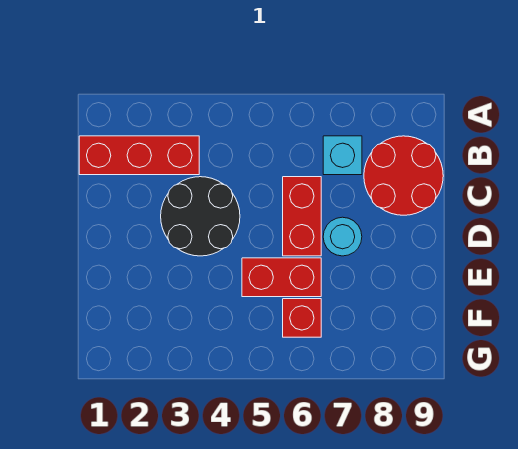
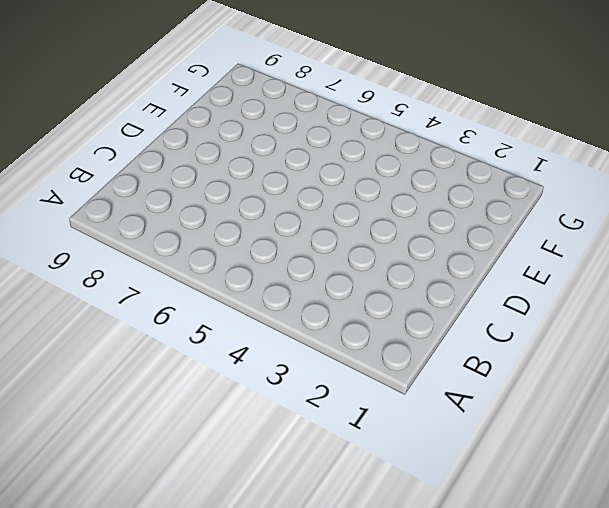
none -> red brick B1:B3 level 1
none -> cyan brick B7 level 1

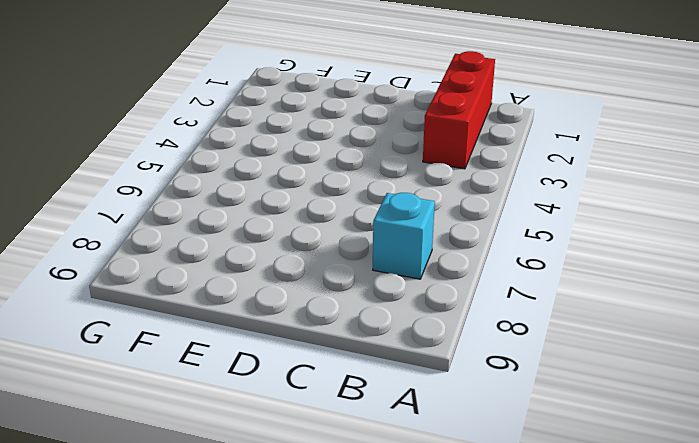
none -> red round brick B8:C9 level 1
none -> black round brick C3:D4 level 1

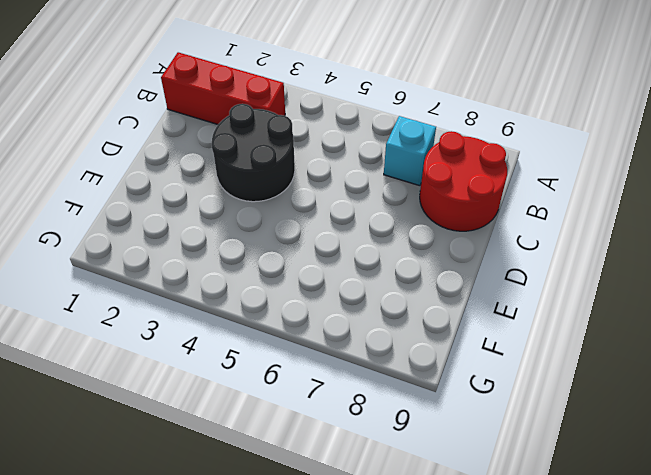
none -> red brick C6:D6 level 1
none -> cyan round brick D7 level 1

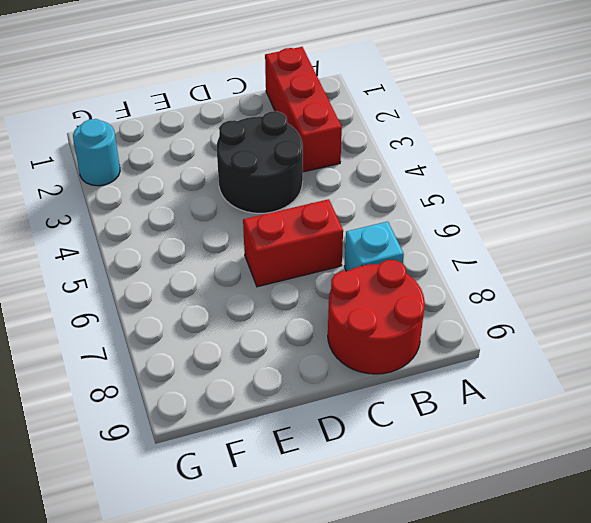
cyan round brick G2 level 1 -> cyan round brick D7 level 1
none -> red brick E5:E6 level 1
none -> red brick F6 level 1

